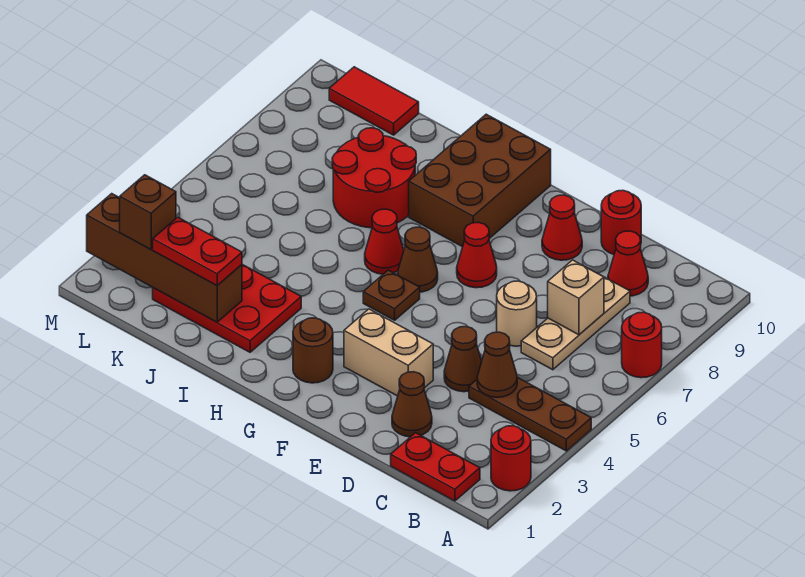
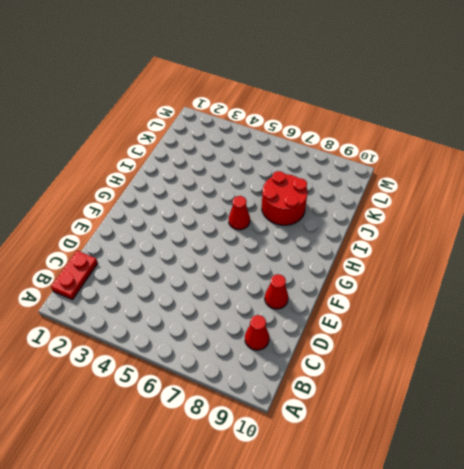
none -> red round brick A2 level 1
none -> brown plate A4:C4 level 1
none -> red round brick A7 level 1

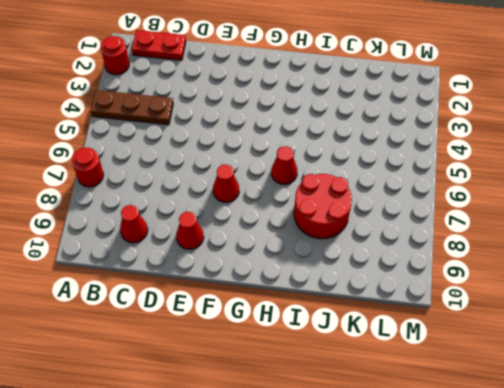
none -> tan plate C6:C8 level 1
none -> brown cone D2 level 1
none -> brown cone D4 level 1

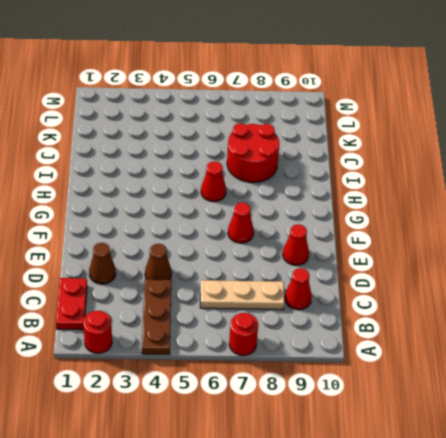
none -> tan round brick D6 level 1
none -> red round brick D10 level 1
none -> tan brick E3:F3 level 1

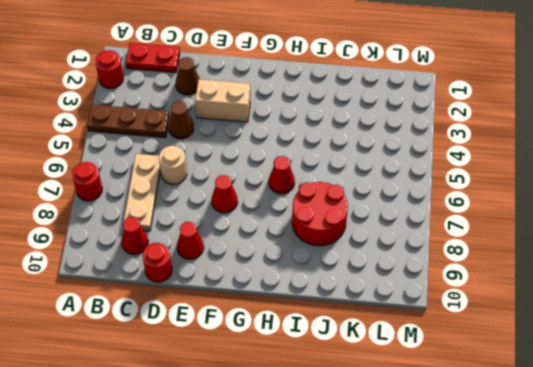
none -> brown round brick G2 level 1
none -> brown plate G5 level 1
none -> brown cone G6 level 1

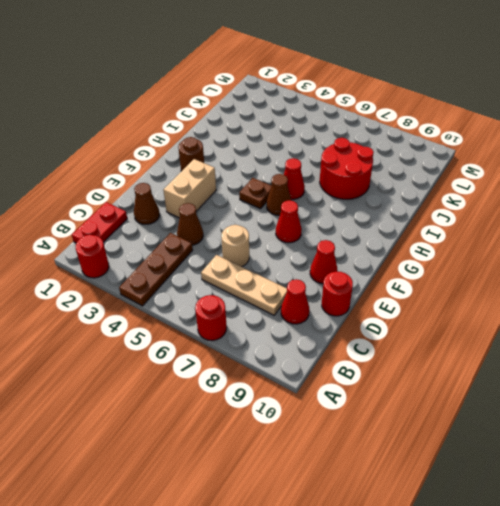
none -> brown brick G8:H10 level 1
none -> red plate I2:K3 level 1
none -> red tile K10:L10 level 1

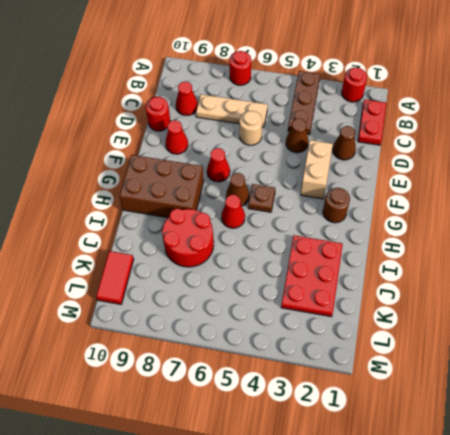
none -> brown cone C4 level 2
none -> tan brick C7 level 2
none -> brown brick J2:M2 level 2

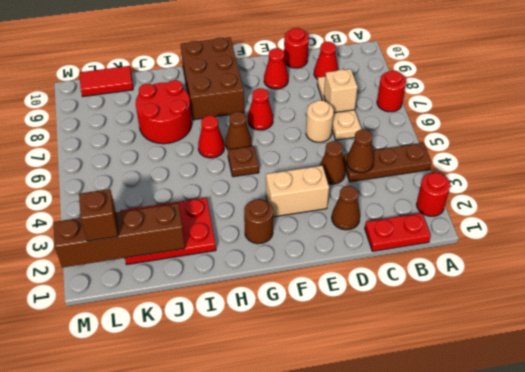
none -> red plate J2:K2 level 3

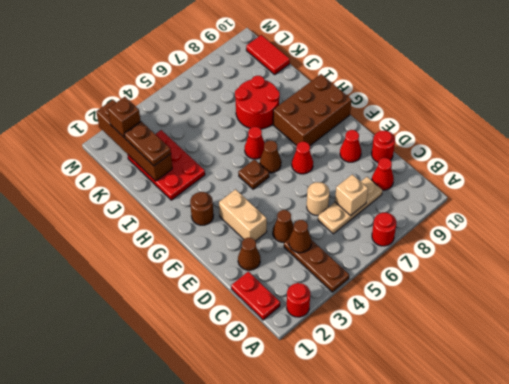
brown plate J2:K2 level 3 -> red plate J2:K2 level 3

